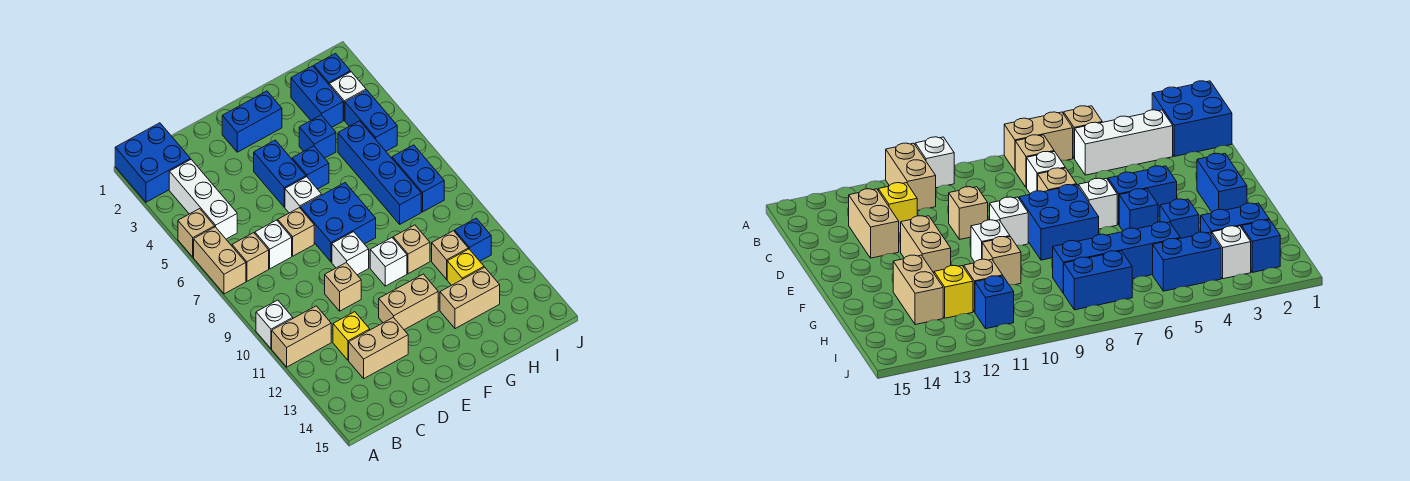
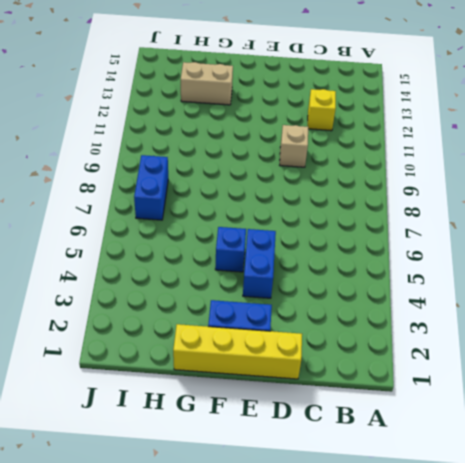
yellow brick D1:G1 level 1 -> none
none -> blue brick A1:B2 level 1
none -> tan brick A5 level 1
none -> tan brick A6:A7 level 1
none -> white brick A10 level 1

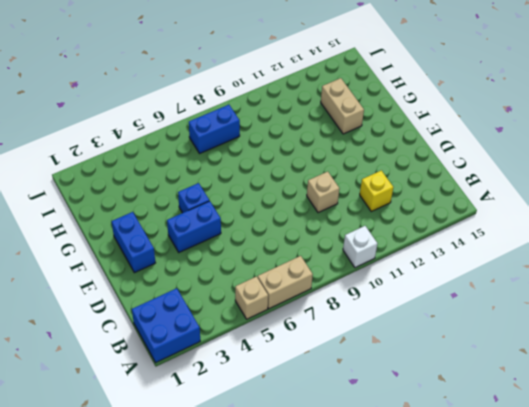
none -> tan brick A11:B11 level 1
none -> white brick B3:B5 level 1
none -> tan brick B7 level 1
none -> white brick C7 level 1

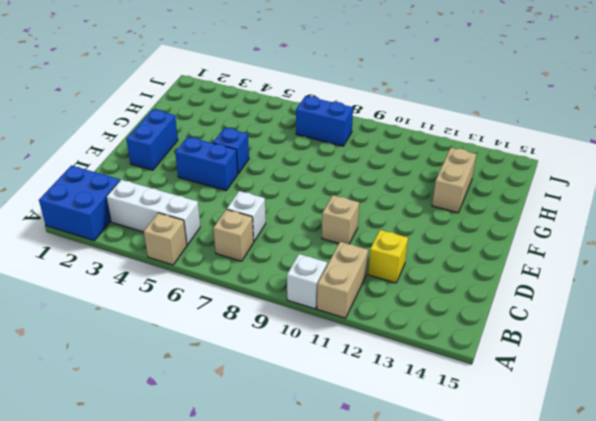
none -> tan brick A6:A7 level 1
none -> tan brick C13:D13 level 1
none -> tan brick D7 level 1
none -> white brick E6 level 1

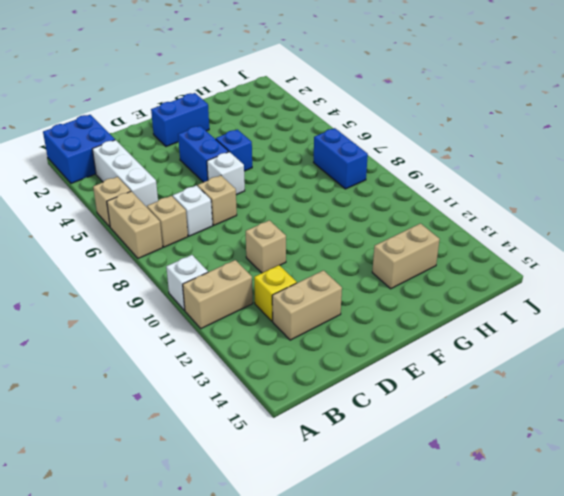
none -> blue brick E7:F8 level 1
none -> white brick E9 level 1
none -> tan brick E12:F12 level 1
none -> white brick F10 level 1

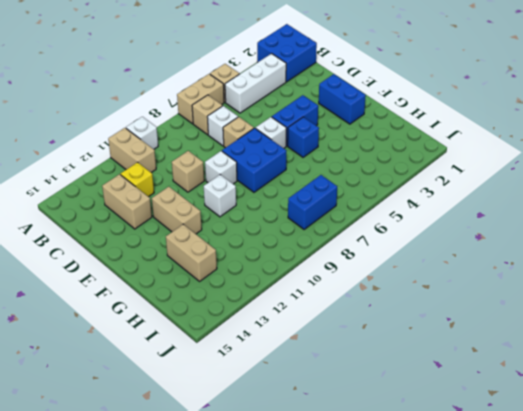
none -> blue brick G4 level 1
none -> tan brick G10 level 1
none -> blue brick H2:H3 level 1
none -> blue brick H5:H8 level 1

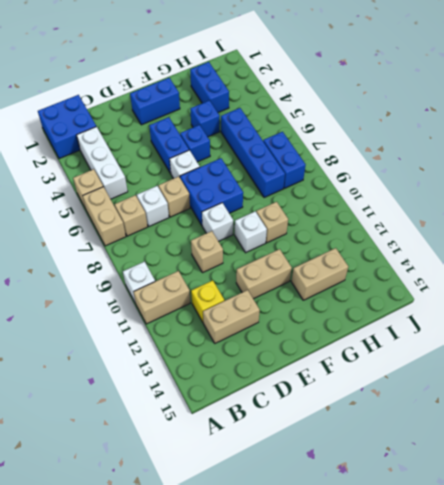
none -> tan brick H11 level 1
none -> yellow brick H12 level 1
none -> blue brick I2 level 1
none -> white brick I3 level 1

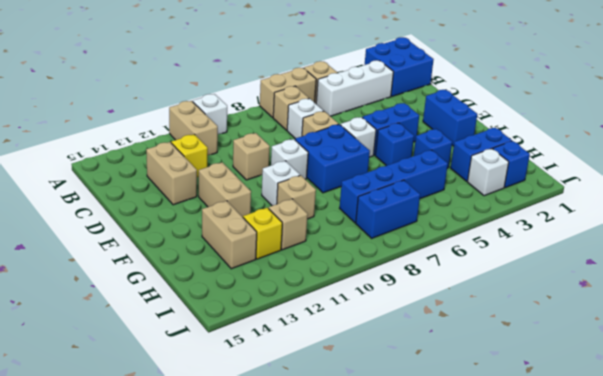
none -> blue brick I4:I5 level 1
none -> blue brick I11 level 1

